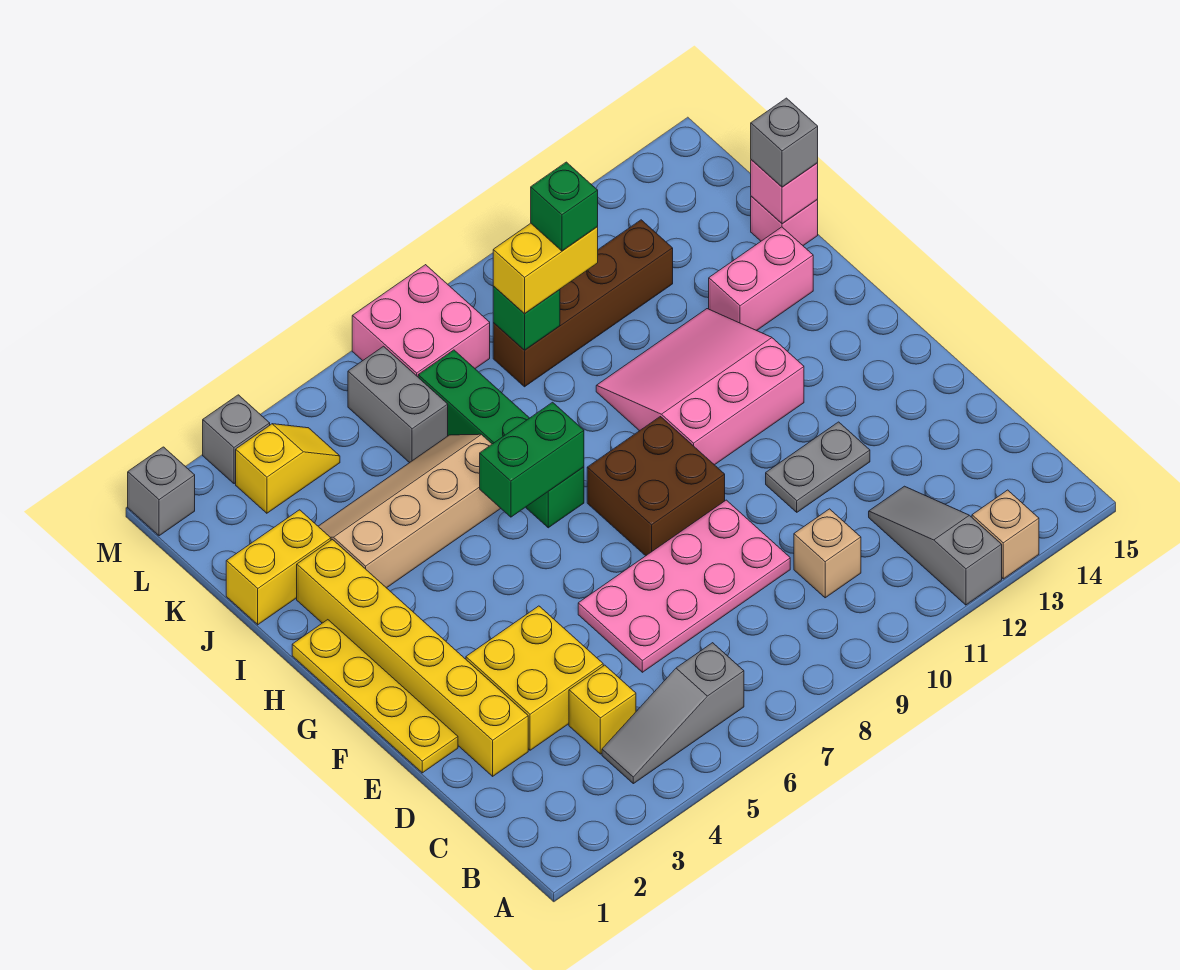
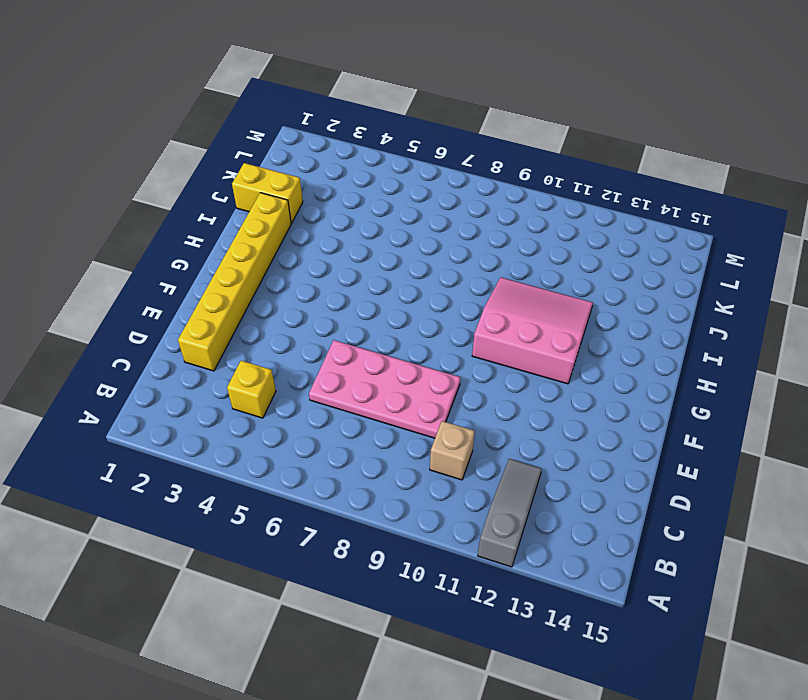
none -> tan brick A13 level 1
none -> grey slope B4:B6 level 1 top 6
none -> yellow brick D3:E4 level 1

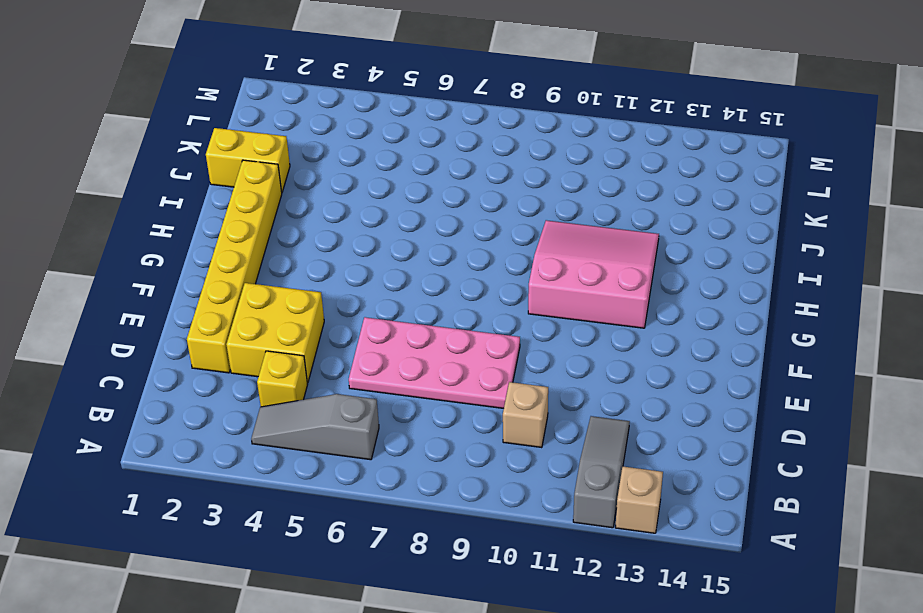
none -> yellow plate E1:H1 level 1
none -> grey plate E11:E12 level 1
none -> brown brick F8:G9 level 1

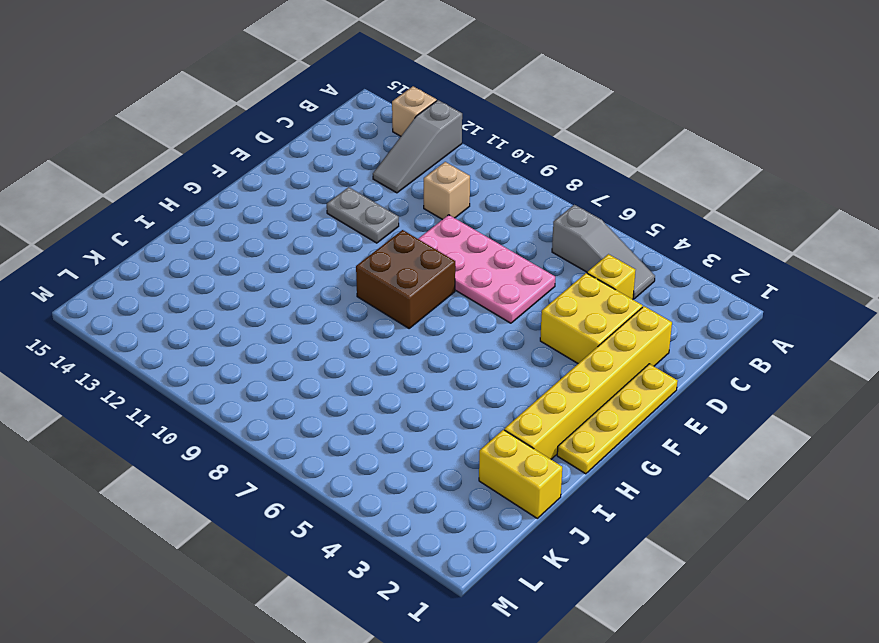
none -> pink slope G10:I12 level 1 top G
none -> green brick H7:K7 level 1
none -> tan slope I3:J6 level 1 top I

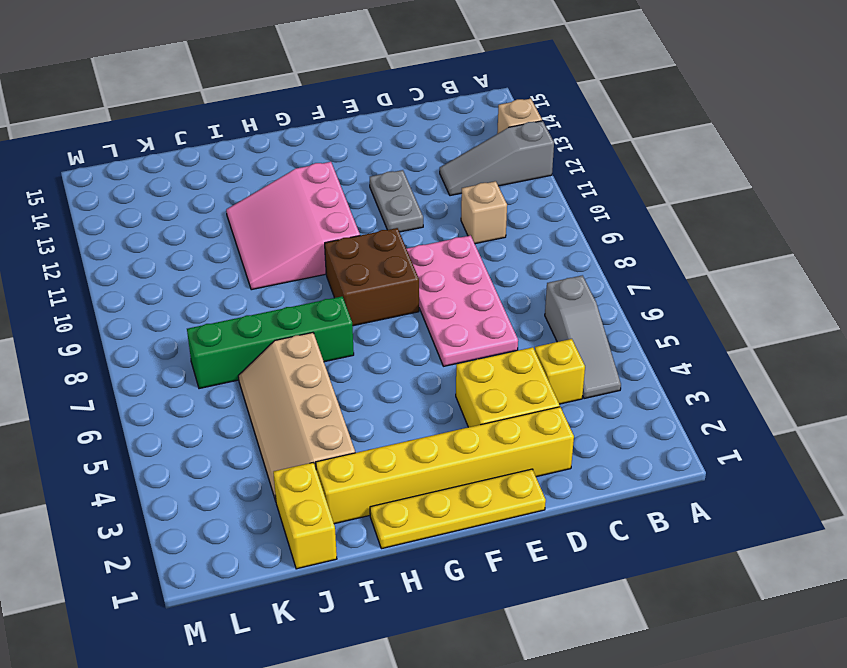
none -> pink brick I13:I14 level 1
none -> pink brick J15 level 1
none -> grey brick K6:L6 level 1

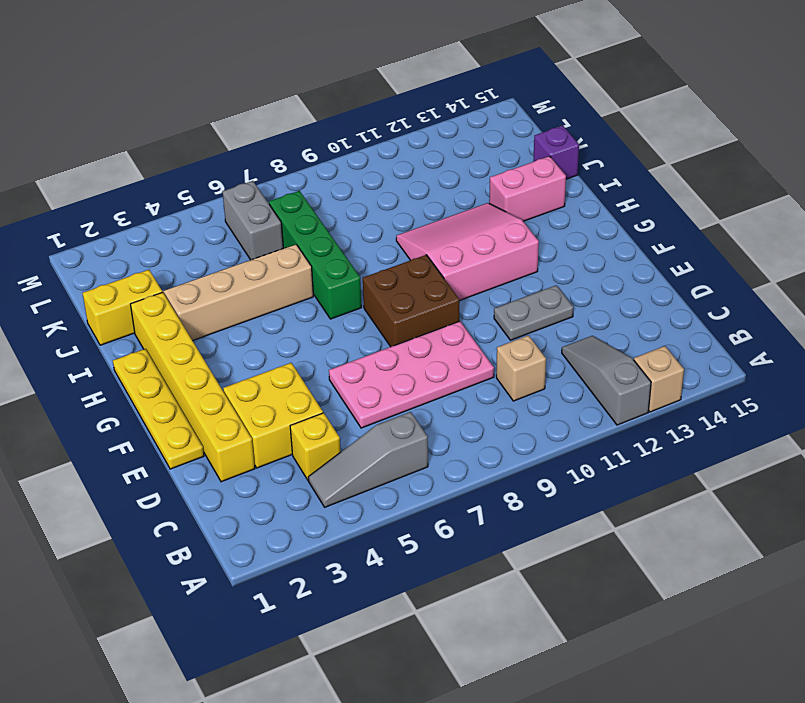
purple brick J15 level 1 -> pink brick J15 level 1
none -> brown brick K9:K12 level 1
none -> yellow slope L3:L4 level 1 top 3
none -> pink brick L7:M8 level 1

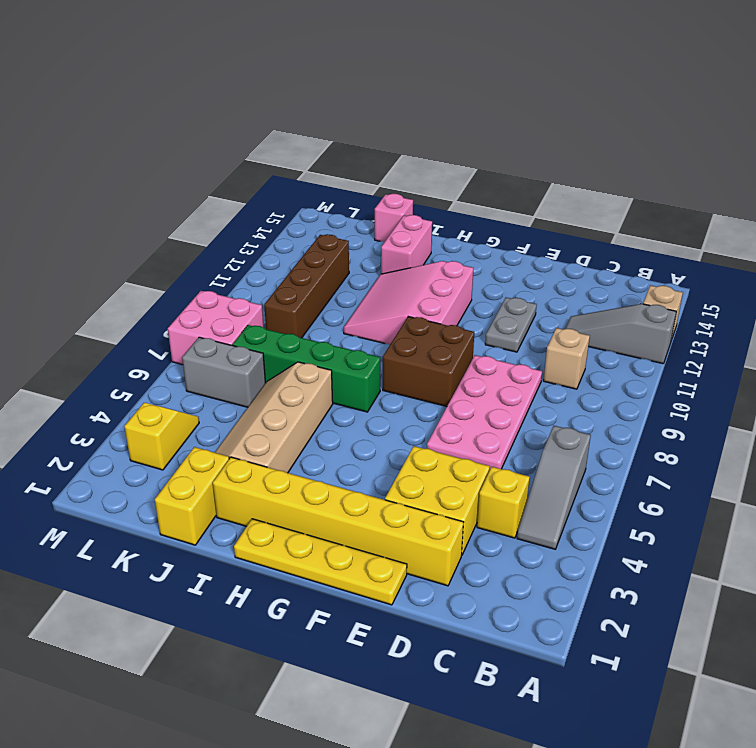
none -> grey brick M1 level 1
none -> grey brick M3 level 1
none -> green brick H6:H7 level 2

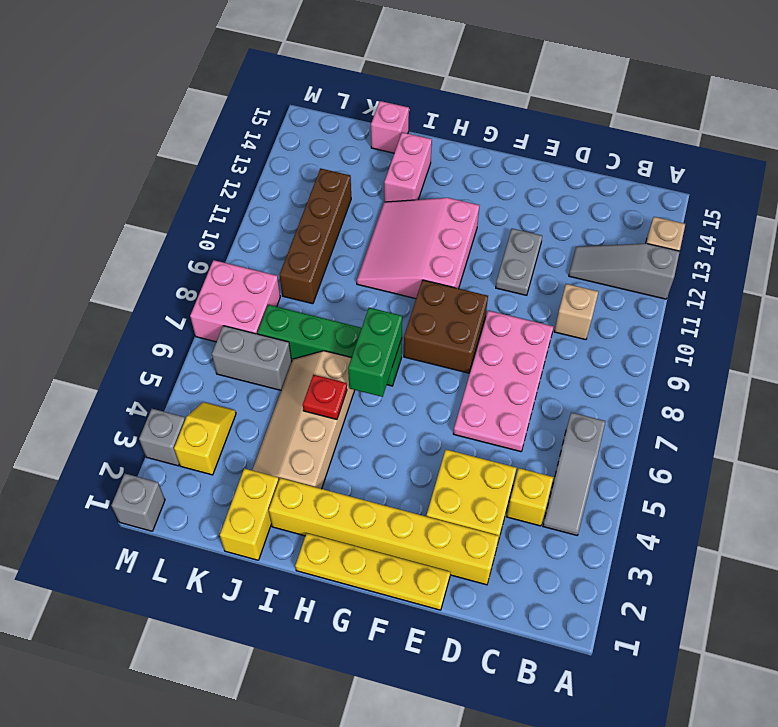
red plate I5 level 2 -> none
none -> pink brick J15 level 2
none -> green brick K9 level 2
none -> grey brick J15 level 3

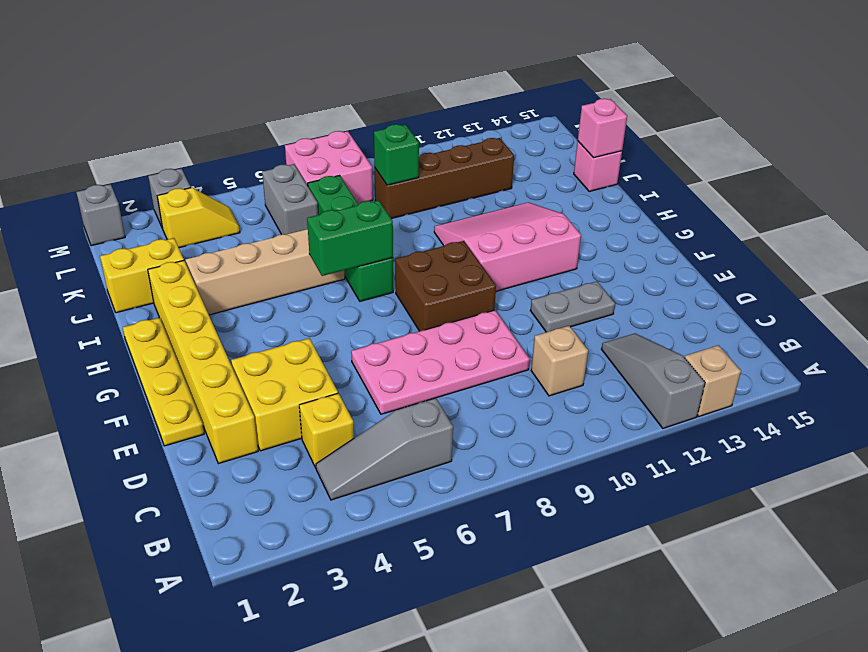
none -> pink brick I13:I14 level 1
none -> grey brick J15 level 3
none -> yellow brick K9:K10 level 3

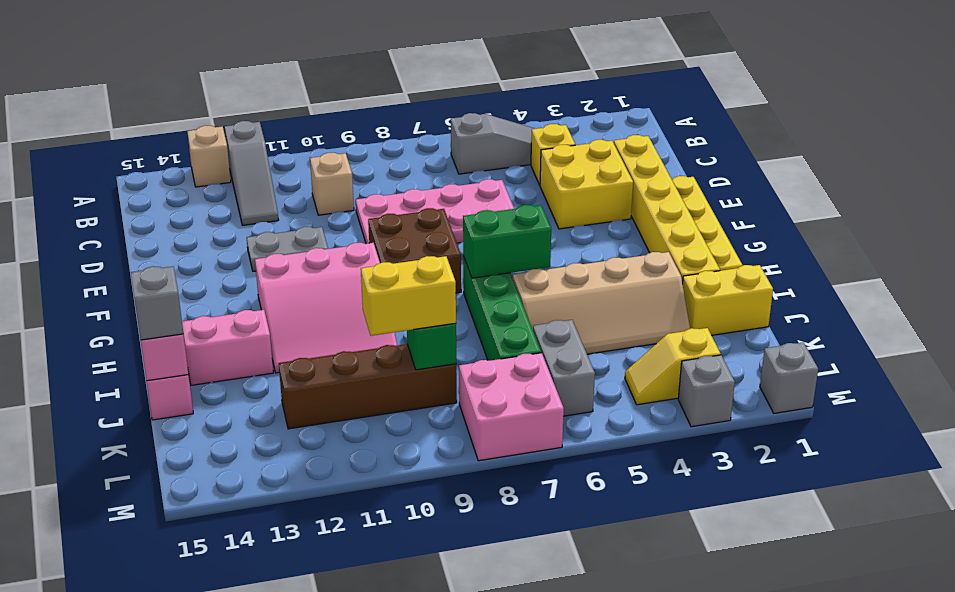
none -> green brick K10 level 4

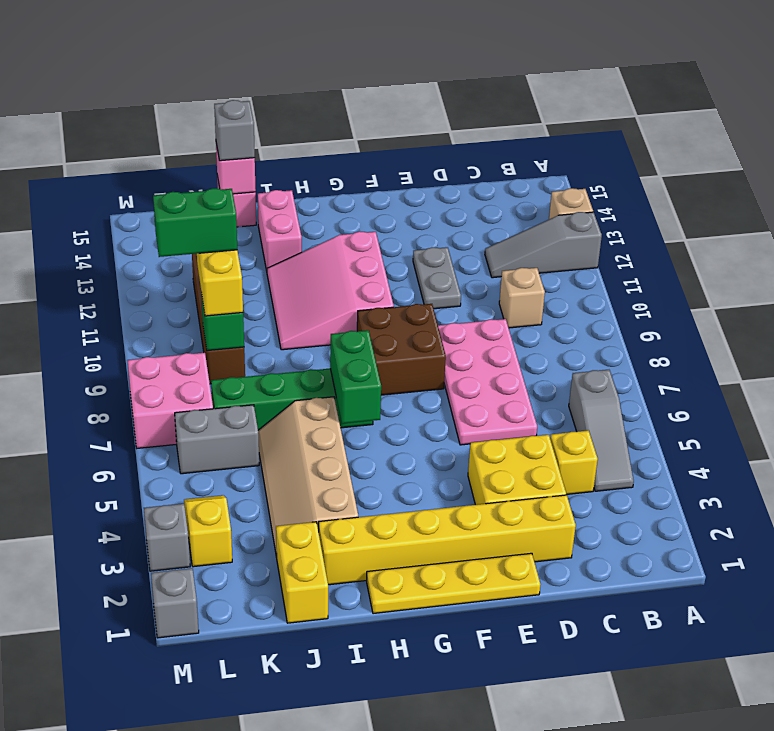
green brick K10:L10 level 4 -> green brick K10 level 4

